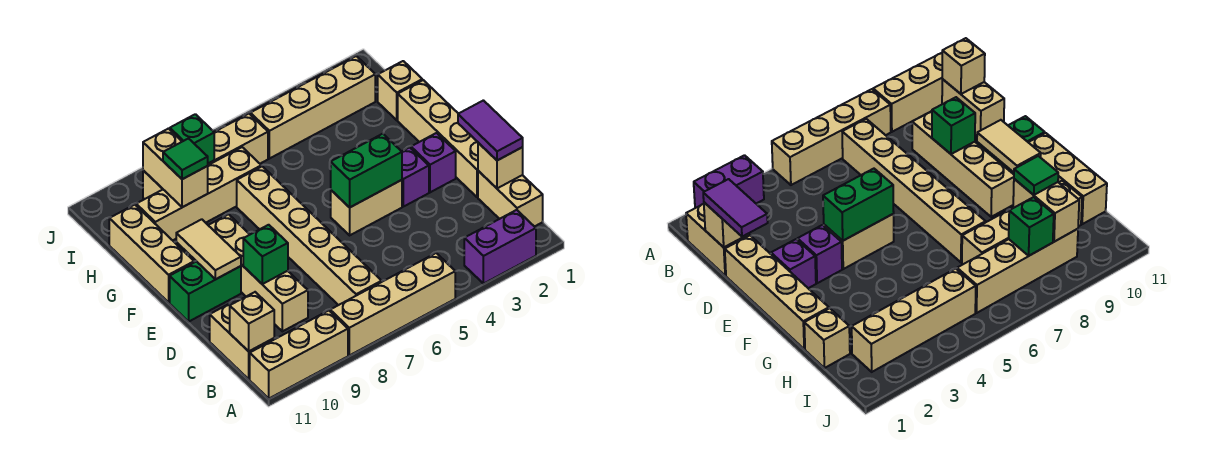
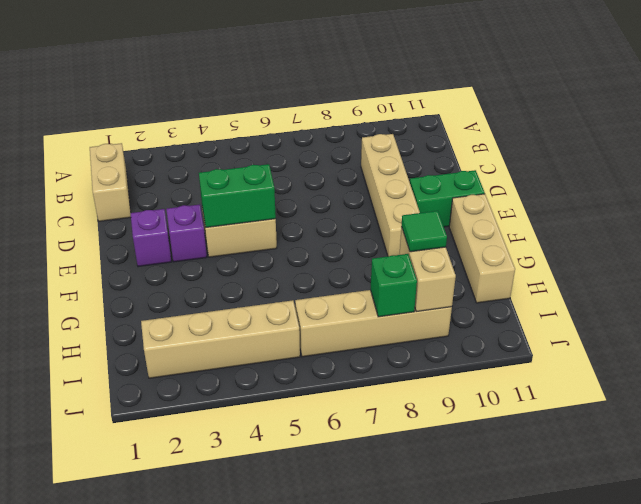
none -> purple brick A2:A3 level 1
none -> tan brick A5:A8 level 1
none -> tan brick A9:A11 level 1

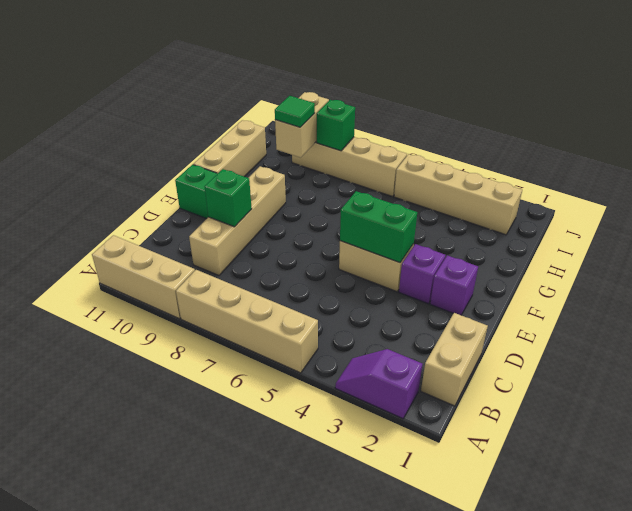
purple slope A2:A3 level 1 top 2 -> purple brick A2:A3 level 1
none -> tan brick B7:G7 level 1
none -> tan brick B11:C11 level 1
none -> tan brick D1:G1 level 1

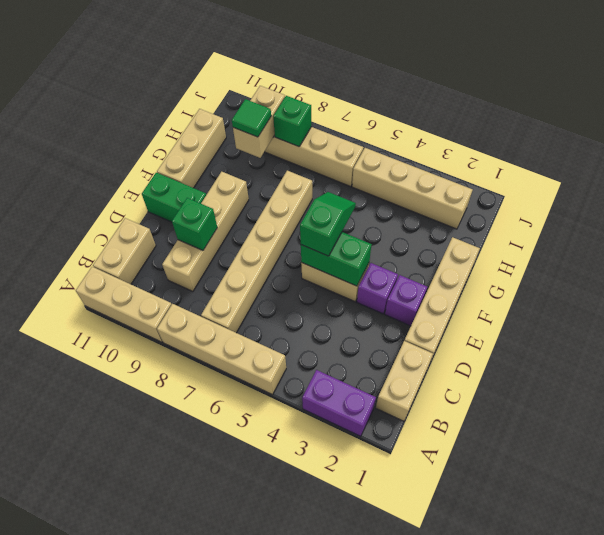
green slope E5:F5 level 3 top E -> none
none -> tan brick H1 level 1
none -> tan brick H7:H10 level 1
none -> tan brick B11 level 2

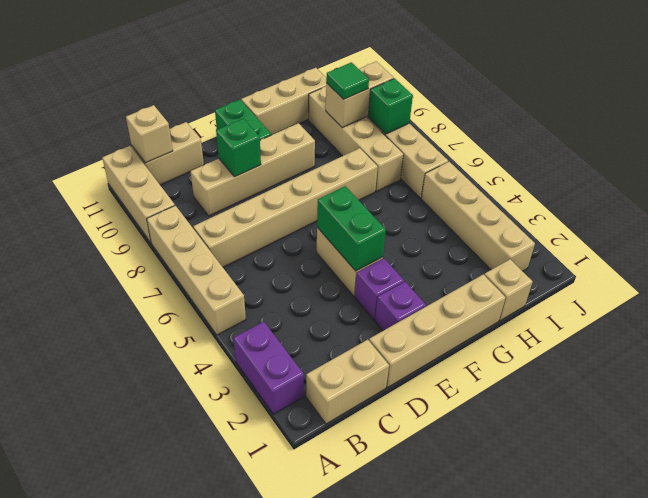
none -> tan brick C1 level 2
none -> tan tile E10:F10 level 2
none -> purple tile C1:D1 level 3

